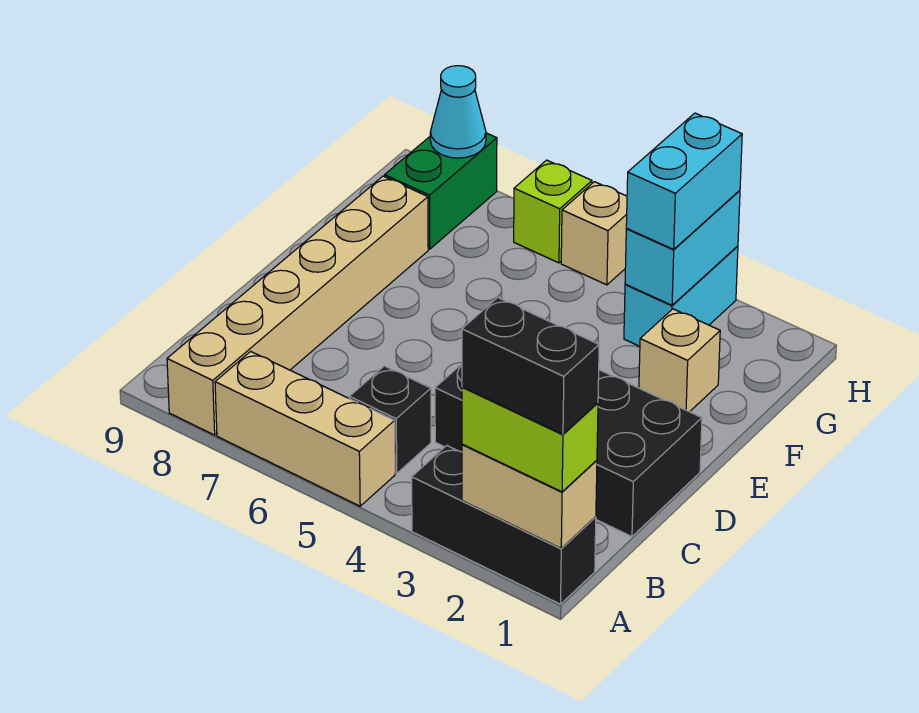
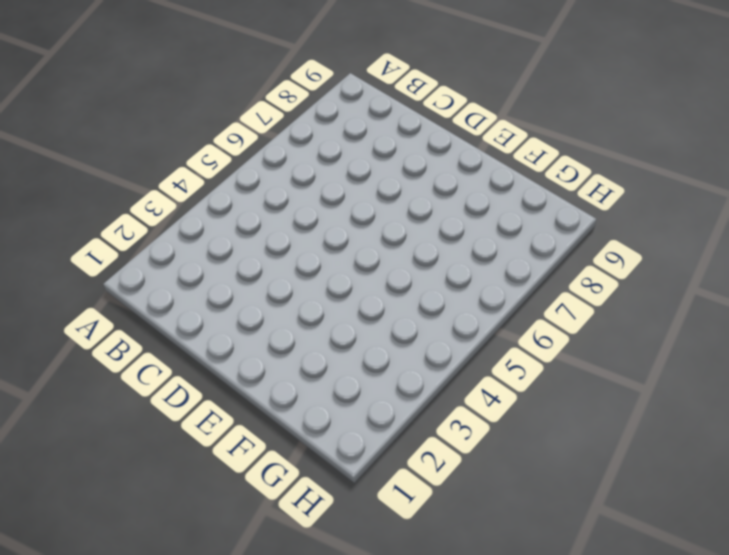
none -> black brick A1:A3 level 1
none -> tan brick A5:A7 level 1
none -> tan brick A8:F8 level 1

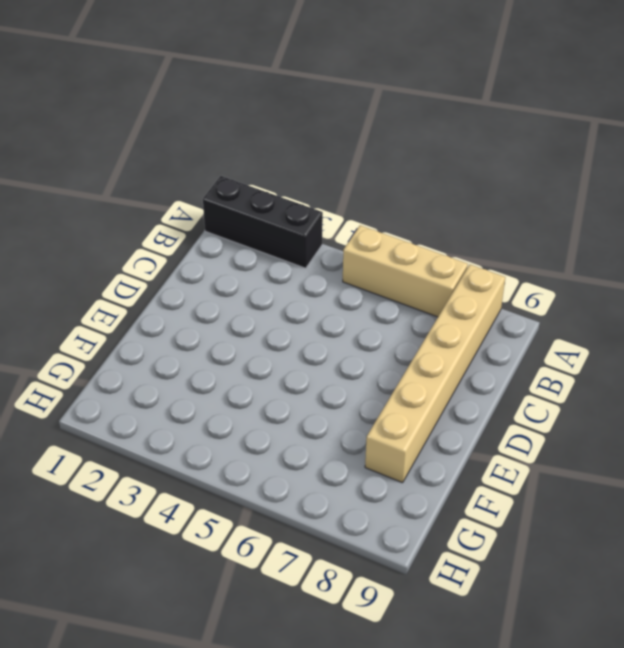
none -> black brick B5 level 1
none -> black brick C1:D4 level 1
none -> tan brick F2 level 1

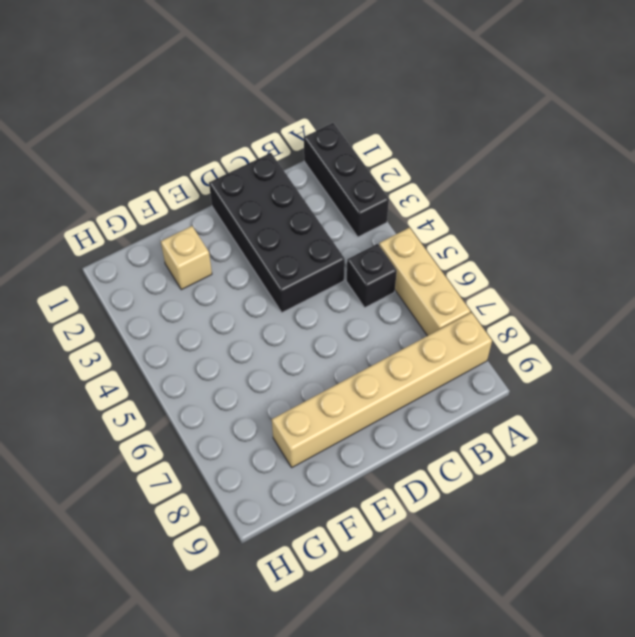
none -> cyan brick G3:H3 level 1
none -> green brick G8:H8 level 1
none -> tan brick H5 level 1

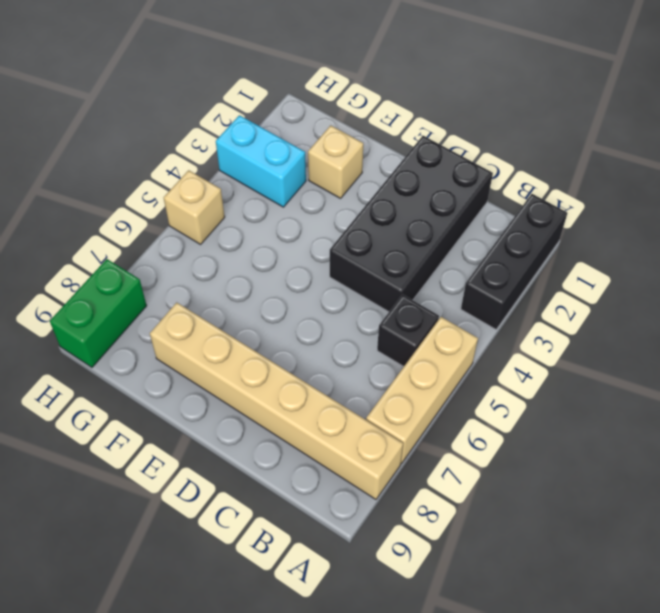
green brick H8:H9 level 1 -> green brick G8:H8 level 1
none -> lime brick H6 level 1
none -> tan brick A1:A2 level 2
none -> cyan brick G3:H3 level 2

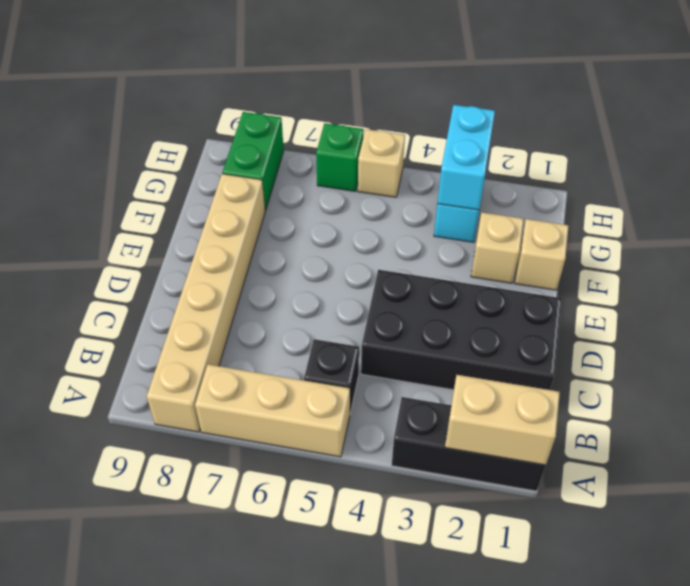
tan brick F1 level 1 -> none
green brick H6 level 1 -> lime brick H6 level 1
none -> cyan cone H8 level 2
none -> lime brick A1:A2 level 3
none -> cyan brick G3:H3 level 3

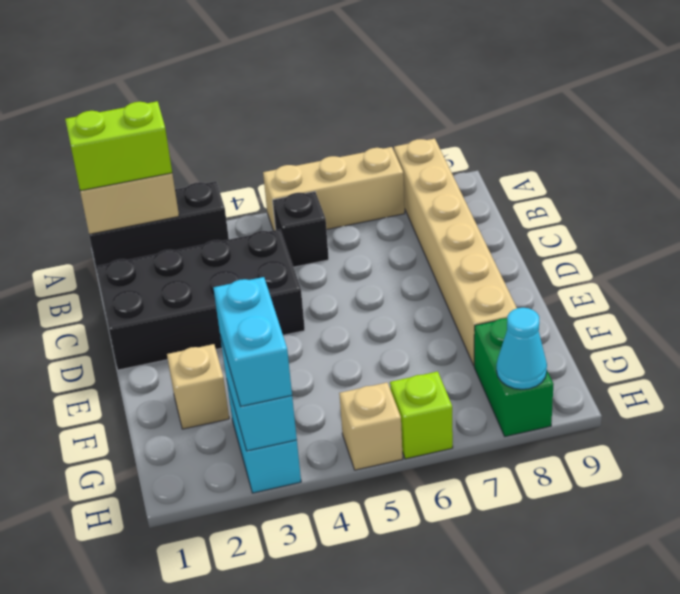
none -> black brick A1:A2 level 4

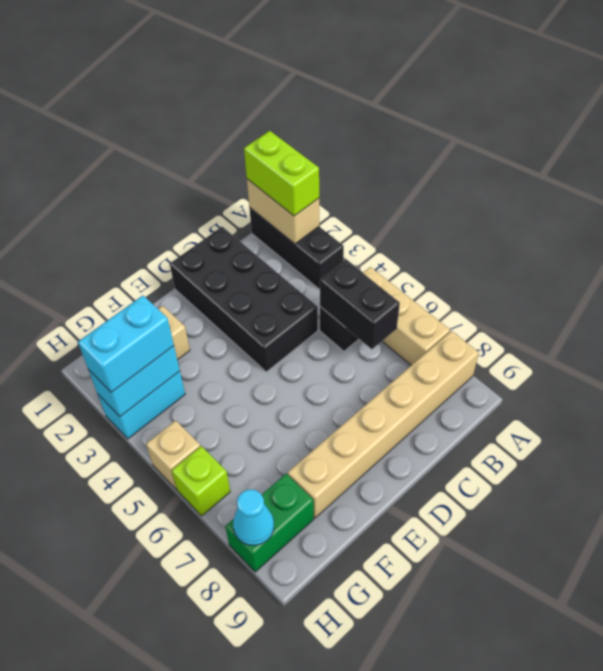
black brick B5:B6 level 2 -> black brick A1:A2 level 4

